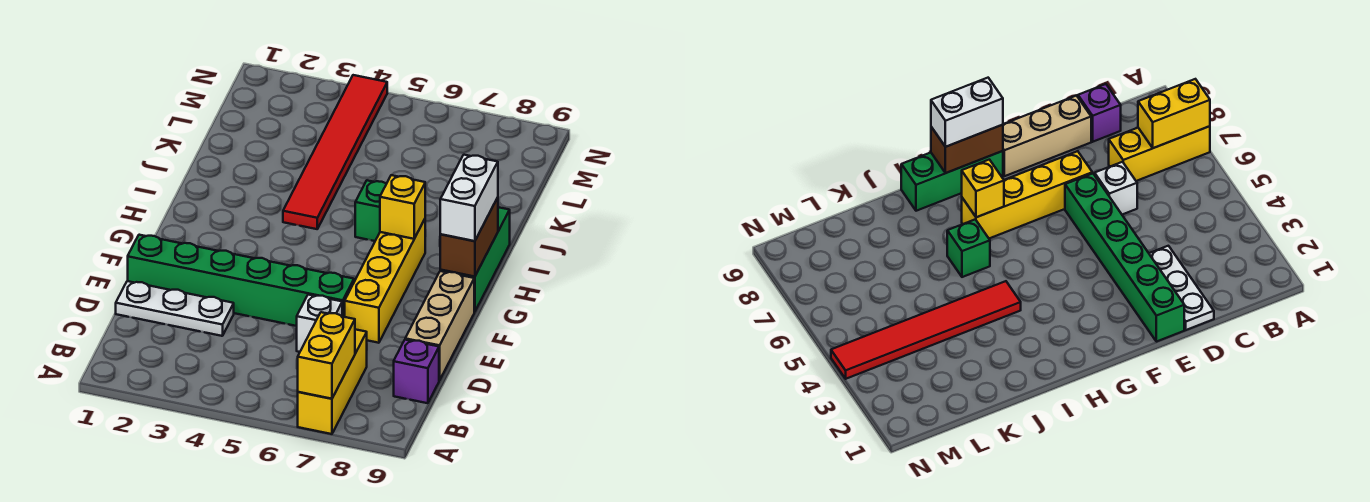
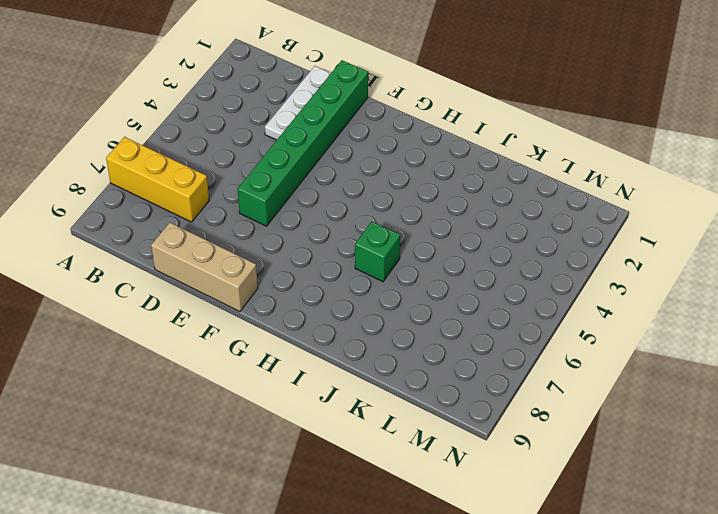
none -> purple brick C9 level 1
none -> white brick D6 level 1
none -> yellow brick E7:H7 level 1

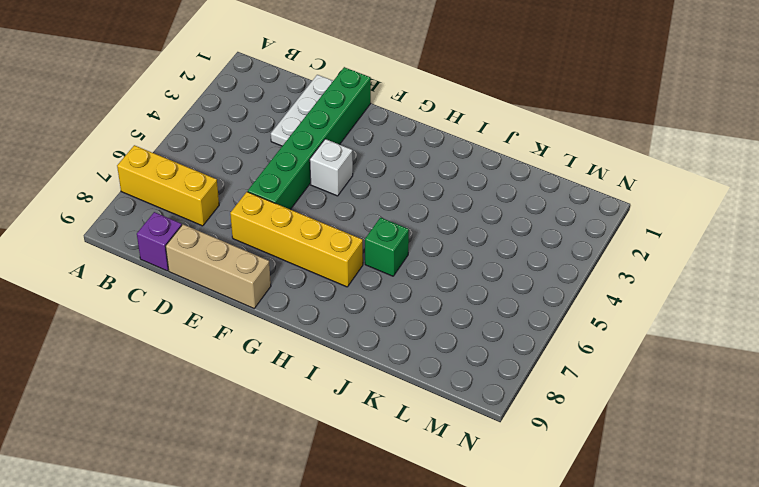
white brick F4 level 1 -> white brick D6 level 1
none -> green brick G9:I9 level 1
none -> red tile I4:N4 level 1
none -> yellow brick A7:B7 level 2

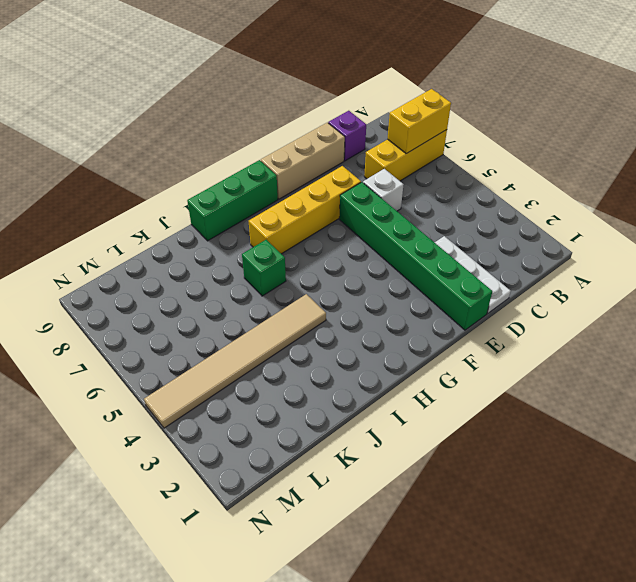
tan tile I4:N4 level 1 -> red tile I4:N4 level 1
none -> brown brick G9:H9 level 2
none -> yellow brick H7 level 2
none -> white brick G9:H9 level 3

